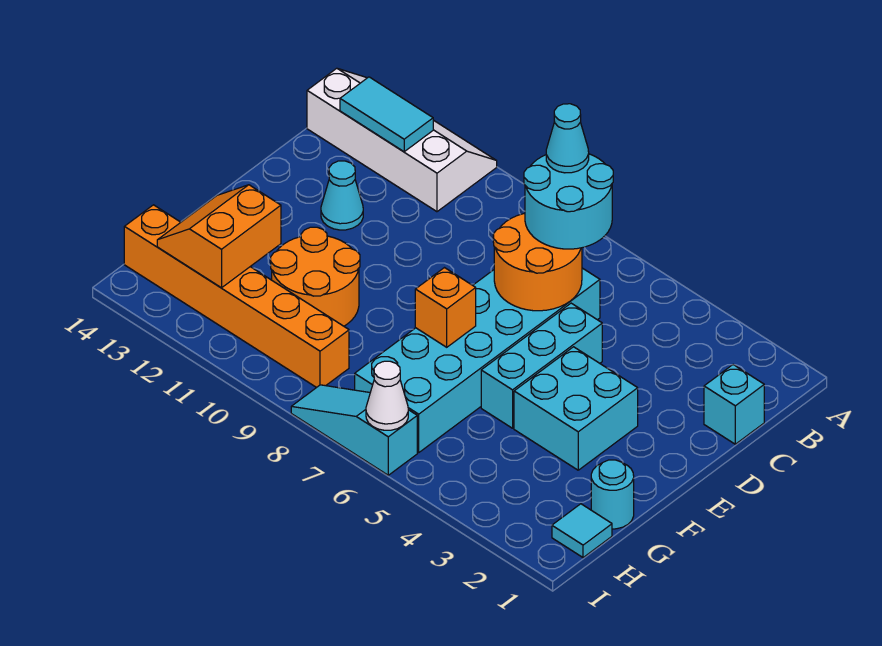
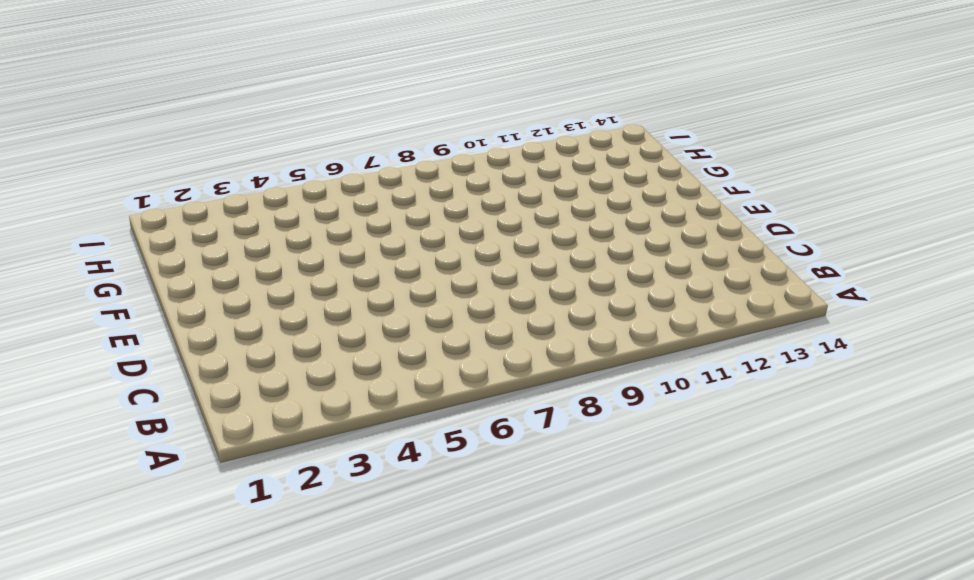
none -> white slope A11:B14 level 1 top B
none -> cyan brick C1 level 1
none -> cyan brick C6:H7 level 1

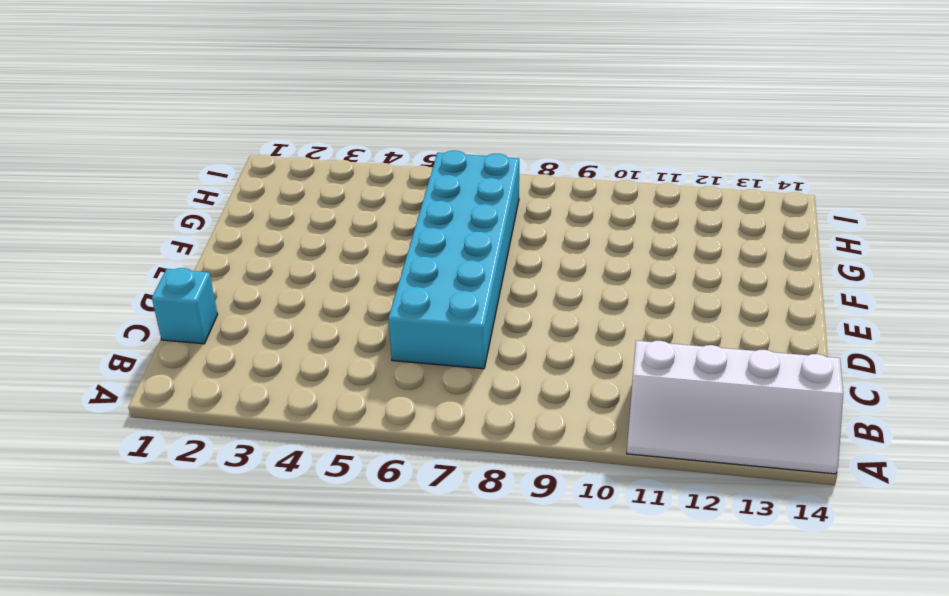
none -> cyan brick D5:F5 level 1
none -> cyan cone D12 level 1
none -> cyan brick E3:F4 level 1

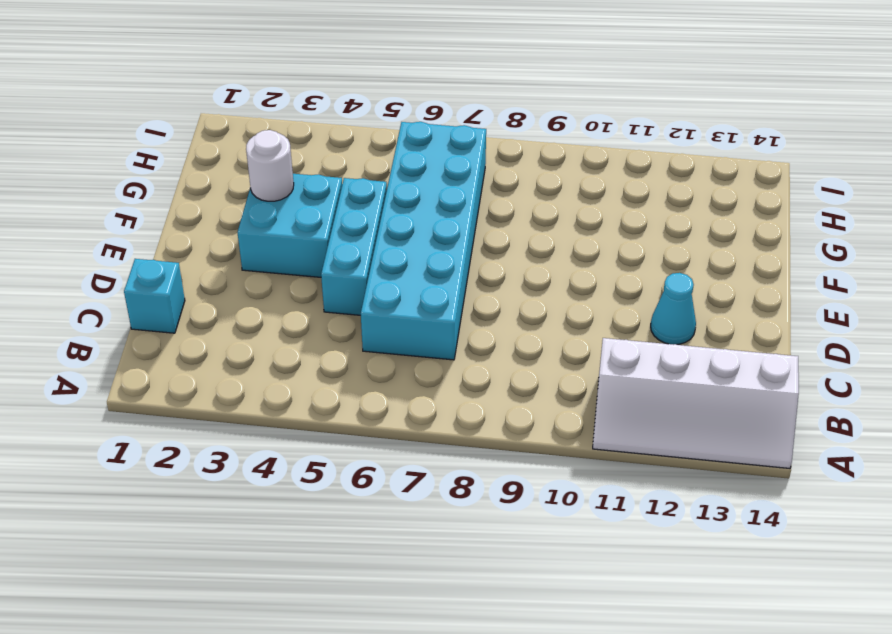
white round brick F3 level 2 -> none
none -> orange round brick F10:G11 level 1
none -> cyan round brick G1 level 1
none -> cyan tile H1 level 1

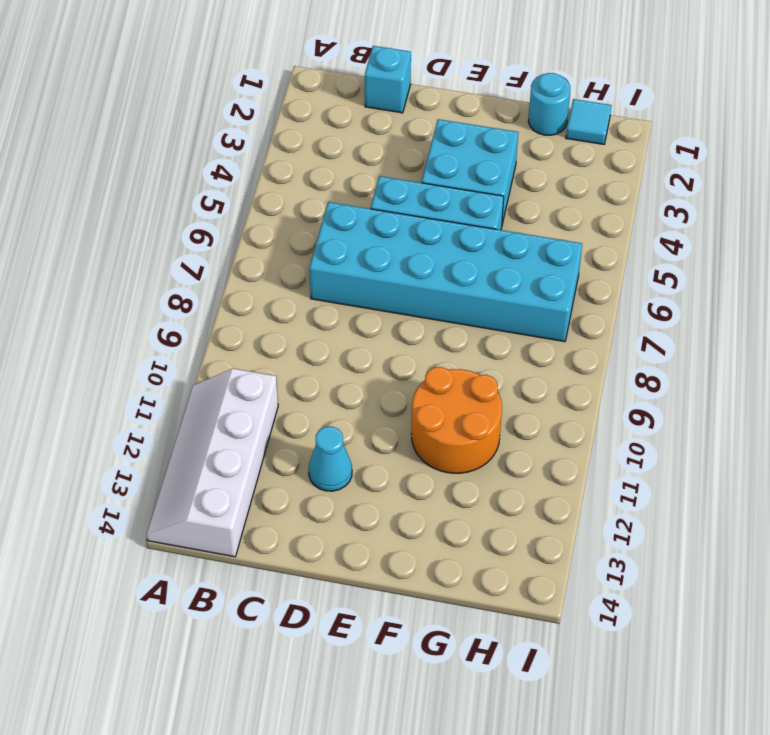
none -> orange brick H9:H14 level 1
none -> cyan slope I6:I8 level 1 top 6
none -> cyan tile B12:B13 level 2

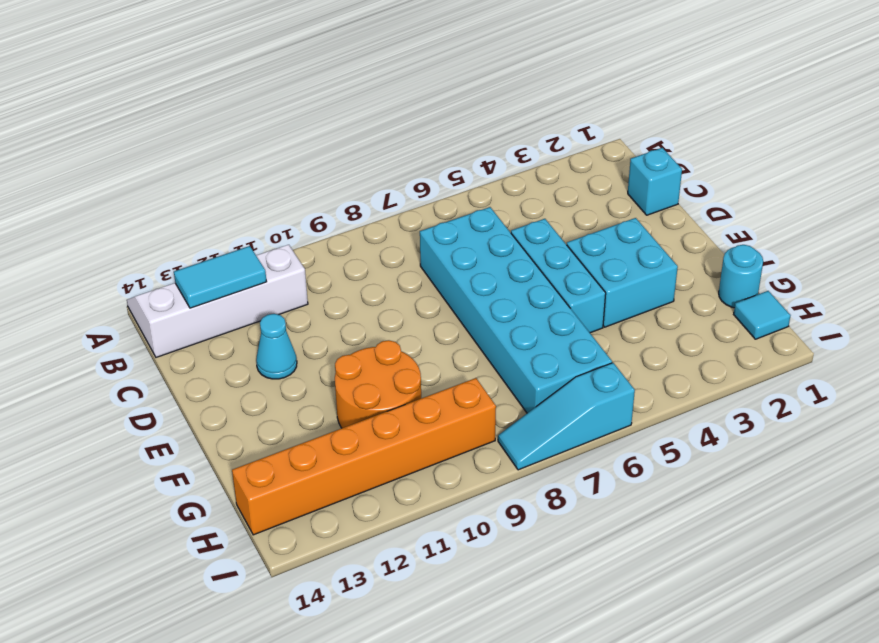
none -> orange round brick C6:D7 level 2
none -> orange brick F7 level 2
none -> orange slope G12:H13 level 2 top 12

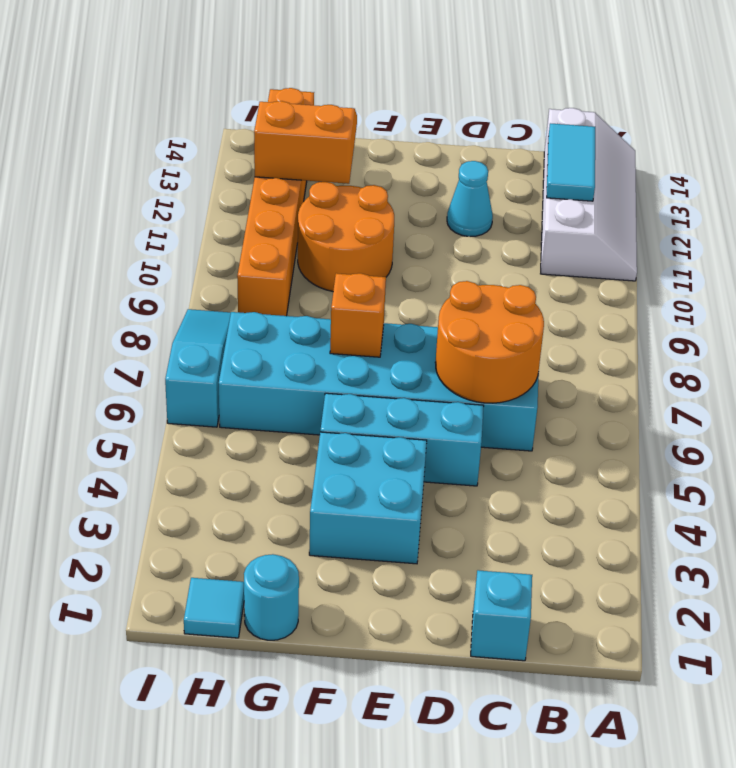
none -> white cone I6 level 2
none -> cyan round brick B6:C7 level 3
none -> cyan cone B7 level 4

